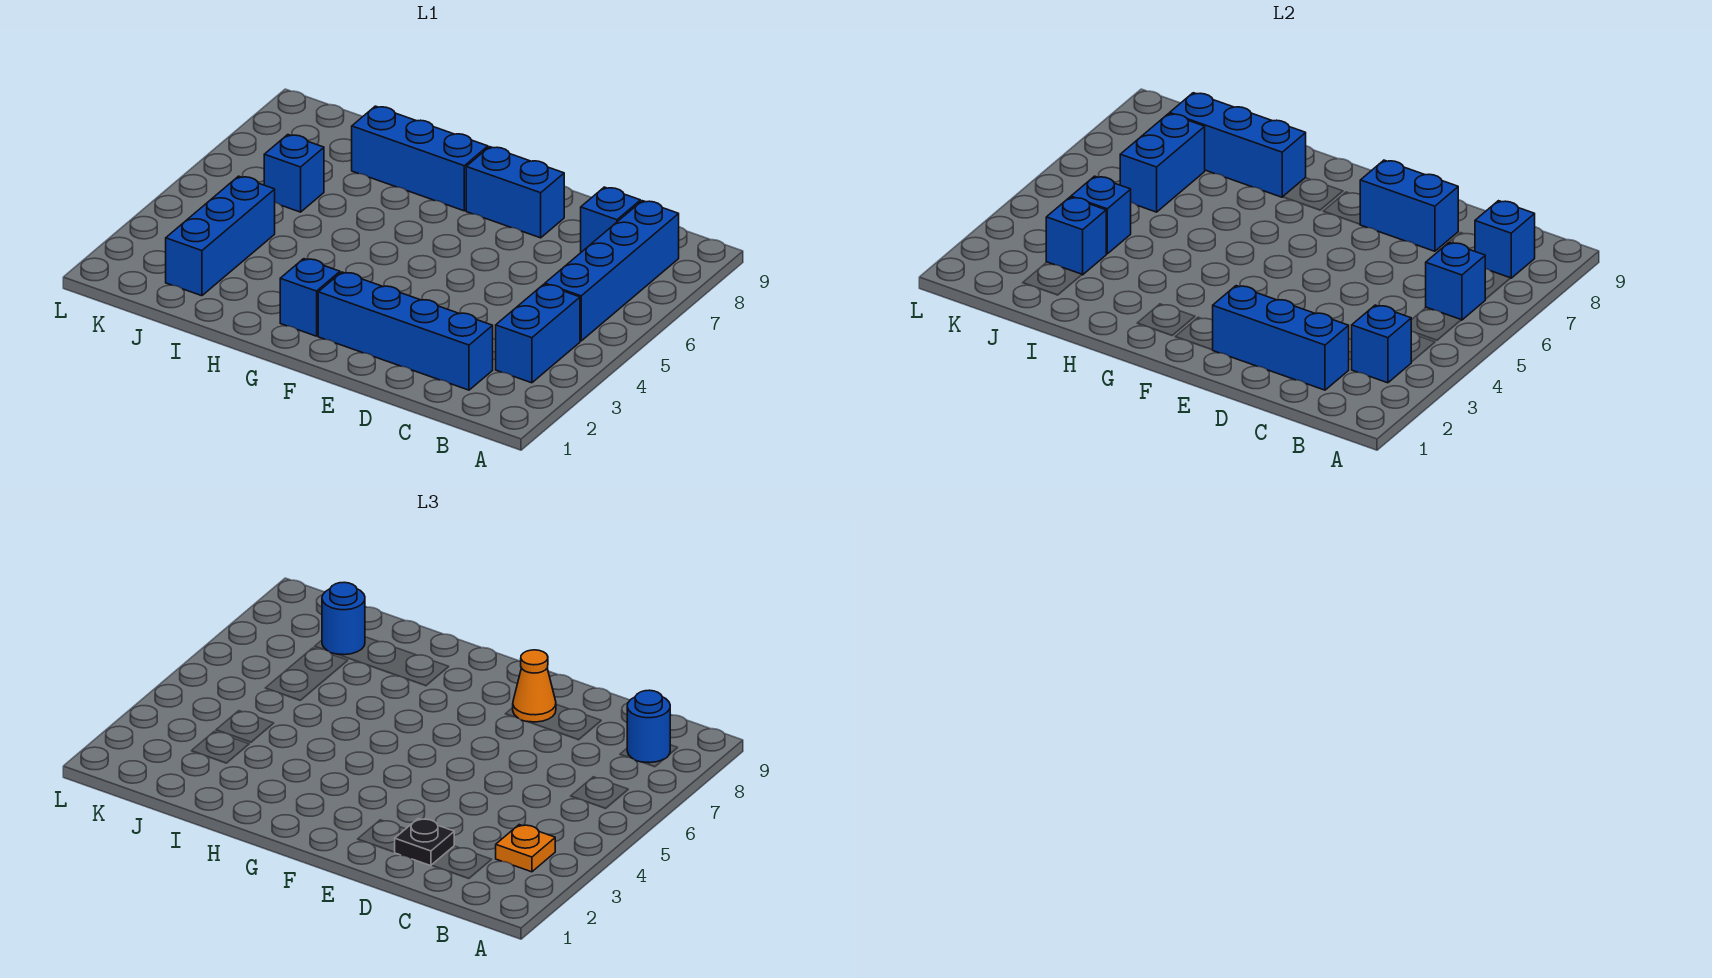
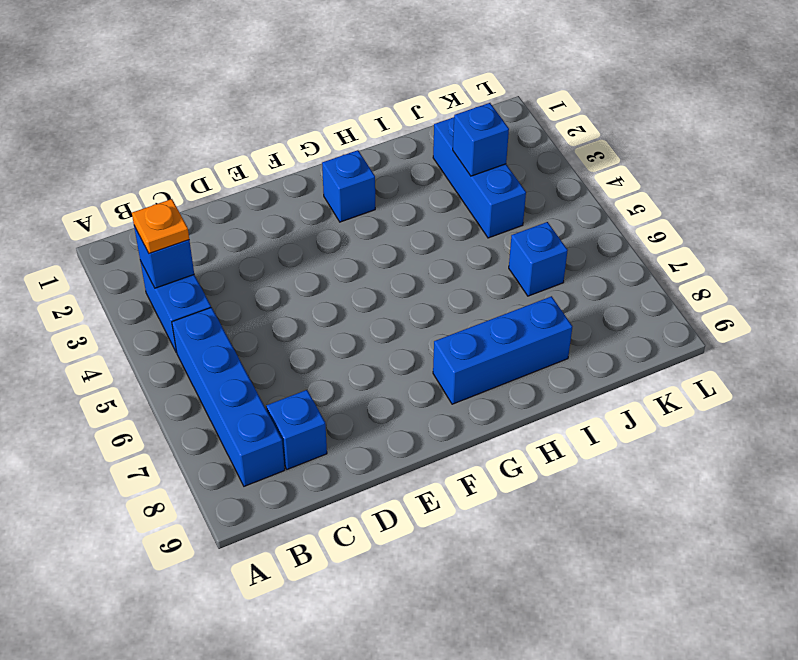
none -> blue brick C2:F2 level 1
none -> blue brick E8:F8 level 1
none -> blue brick B6 level 2

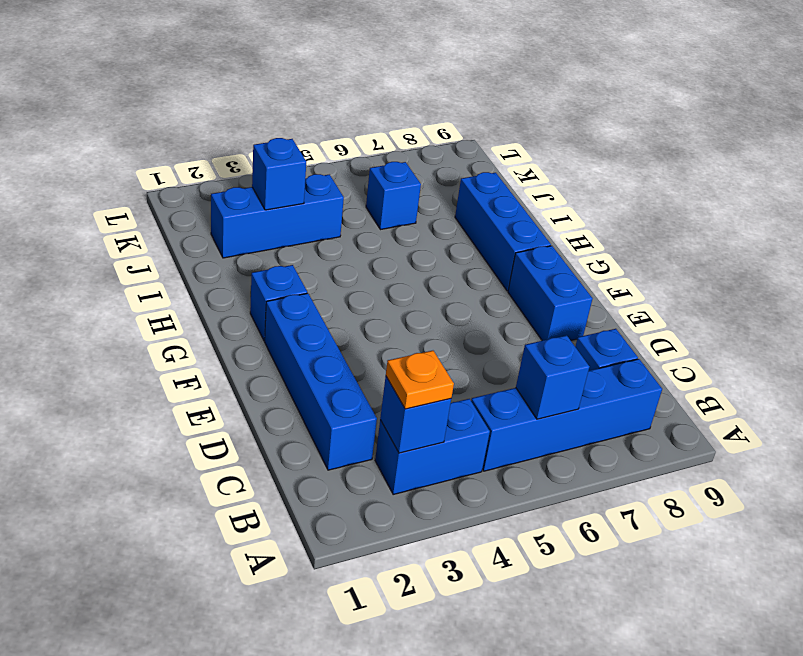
none -> blue brick B8 level 2
none -> blue brick C2:E2 level 2
none -> blue brick D8:E8 level 2

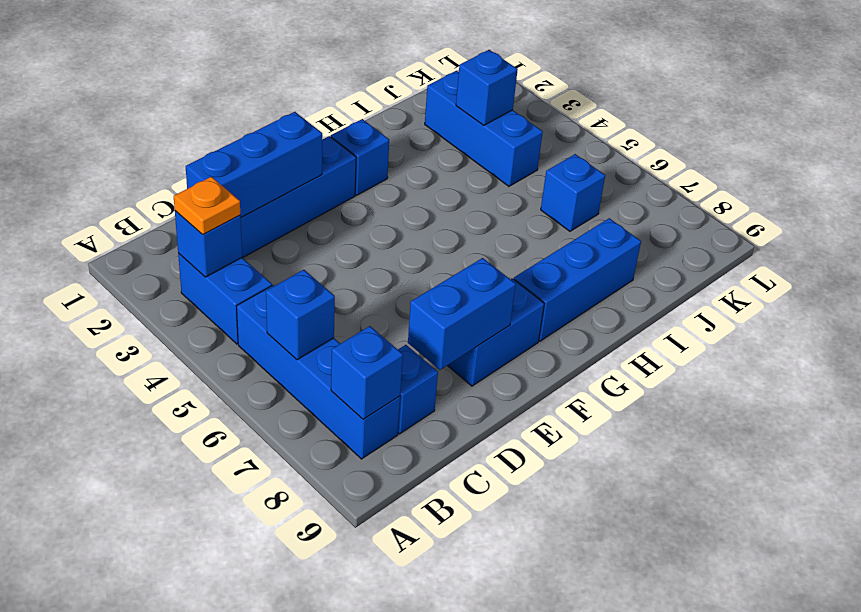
none -> blue brick H8:J8 level 2
none -> blue brick J4 level 2
none -> blue brick J6:J7 level 2

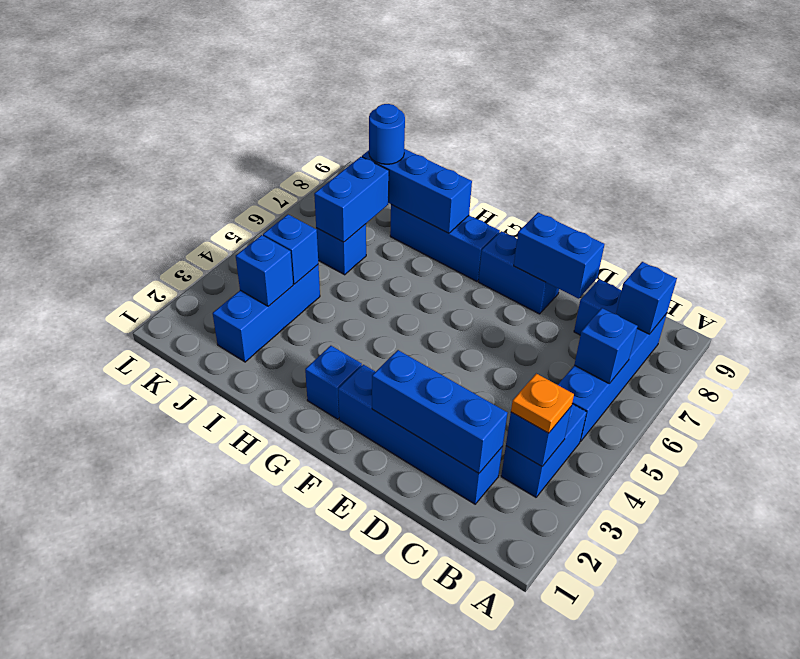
none -> blue round brick B8 level 3
none -> black plate D2 level 3
none -> orange cone E8 level 3

